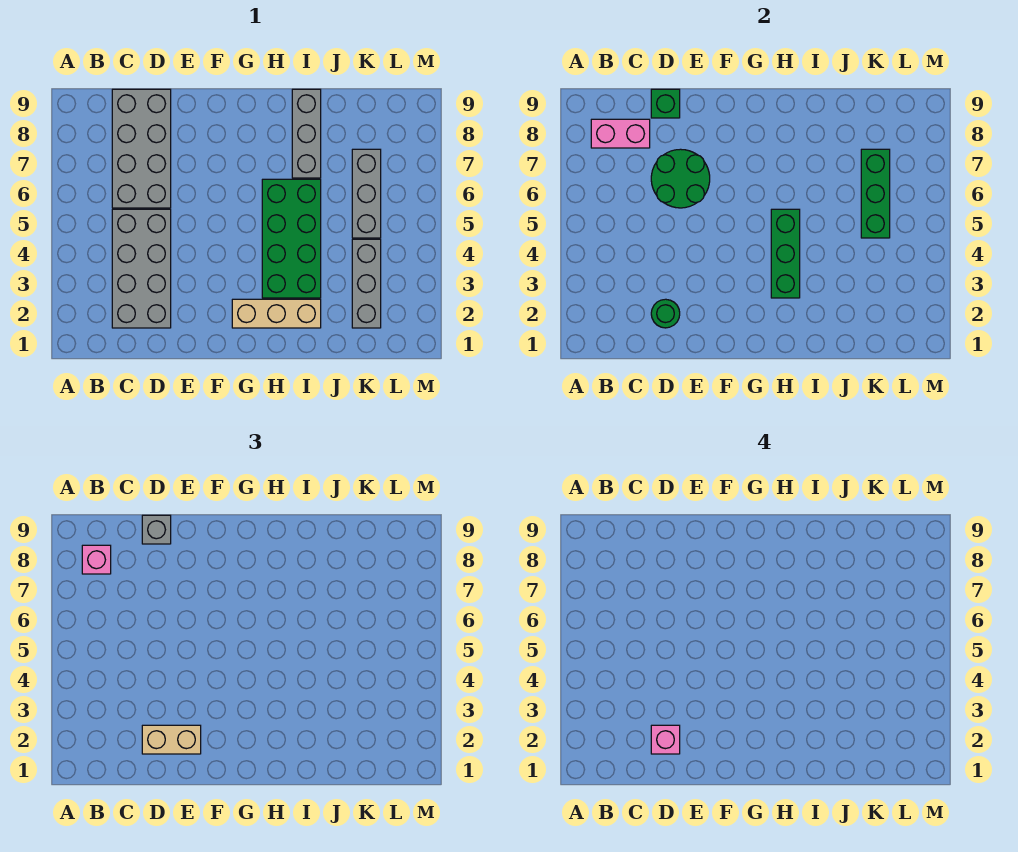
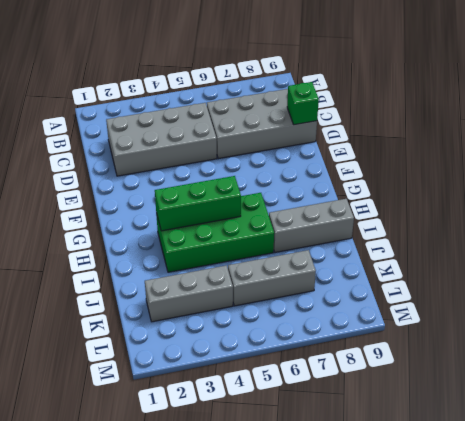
none -> tan brick G2:I2 level 1
none -> pink brick B8:C8 level 2
none -> green round brick D2 level 2

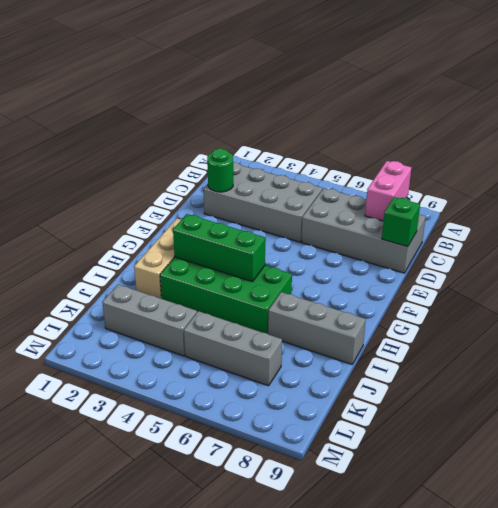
none -> green round brick D6:E7 level 2
none -> green brick K5:K7 level 2
none -> pink brick B8 level 3

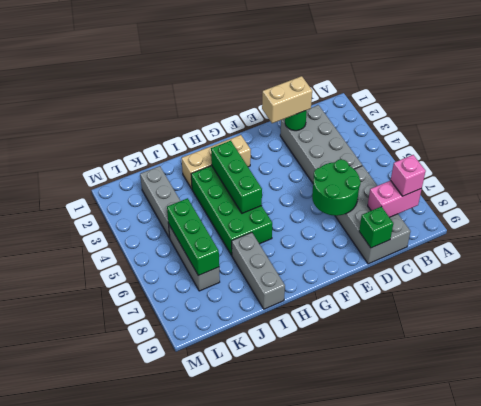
none -> grey brick D9 level 3
none -> pink brick D2 level 4

